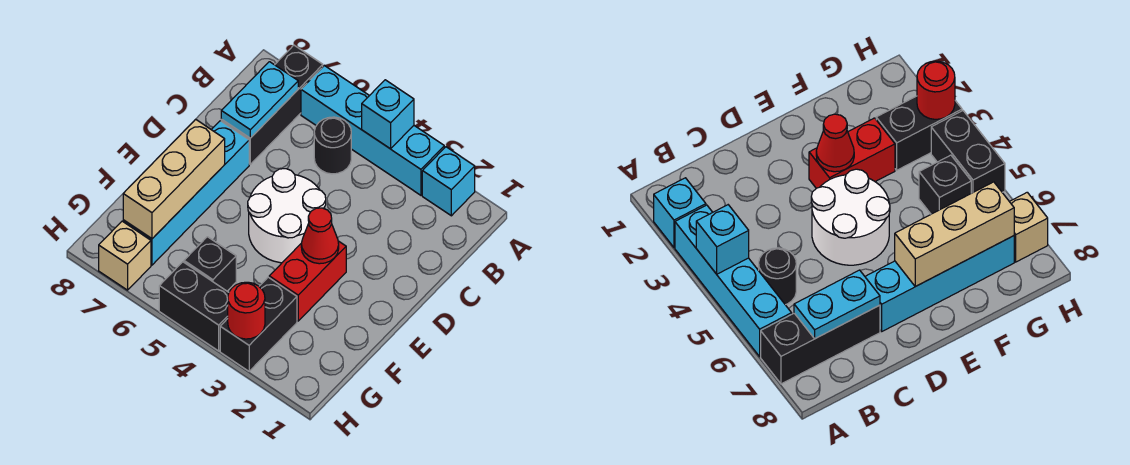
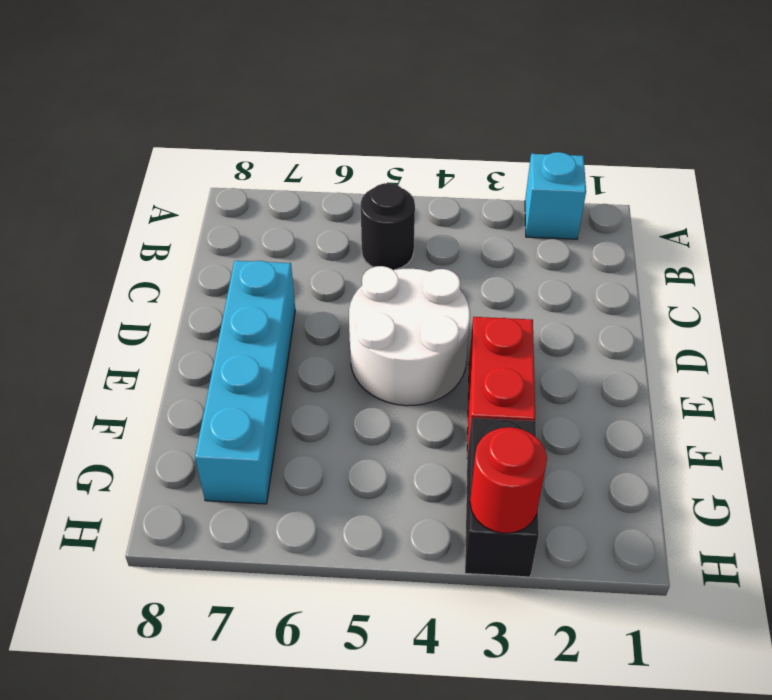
none -> cyan brick A3:A6 level 1
none -> black brick A7:C7 level 1
none -> black brick G5 level 1

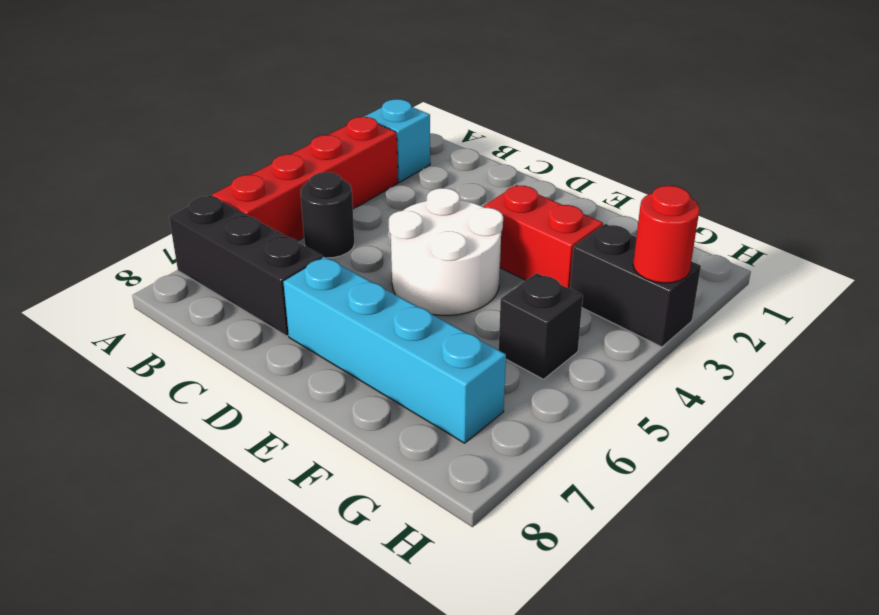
red brick A3:A6 level 1 -> cyan brick A3:A6 level 1
none -> black brick H4:H5 level 1
none -> tan brick H7 level 1
none -> cyan brick A4 level 2

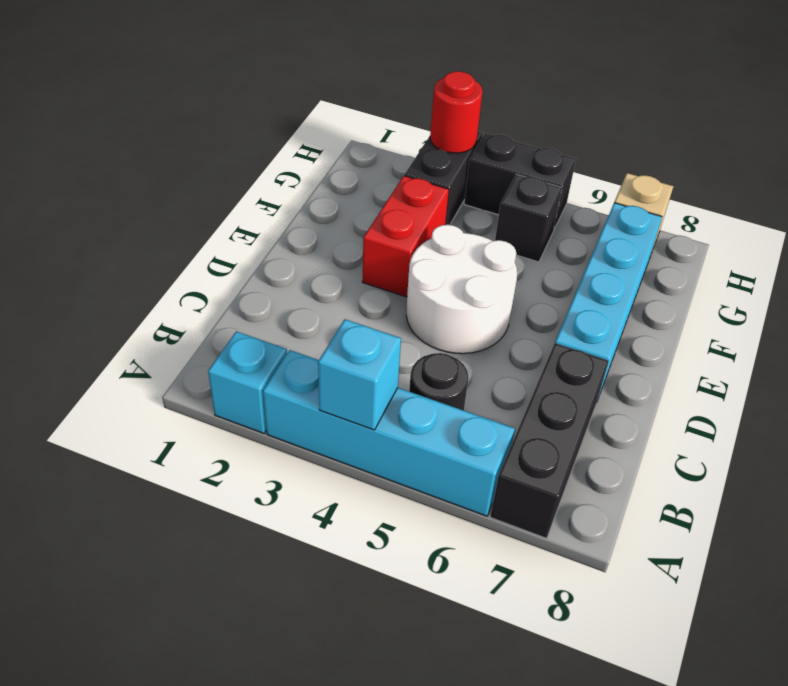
none -> cyan plate B7:C7 level 2
none -> red cone E3 level 2
none -> tan brick E7:G7 level 2

